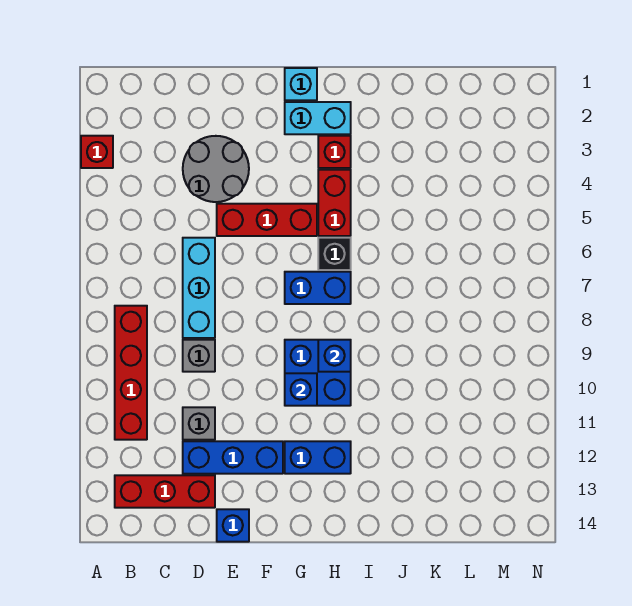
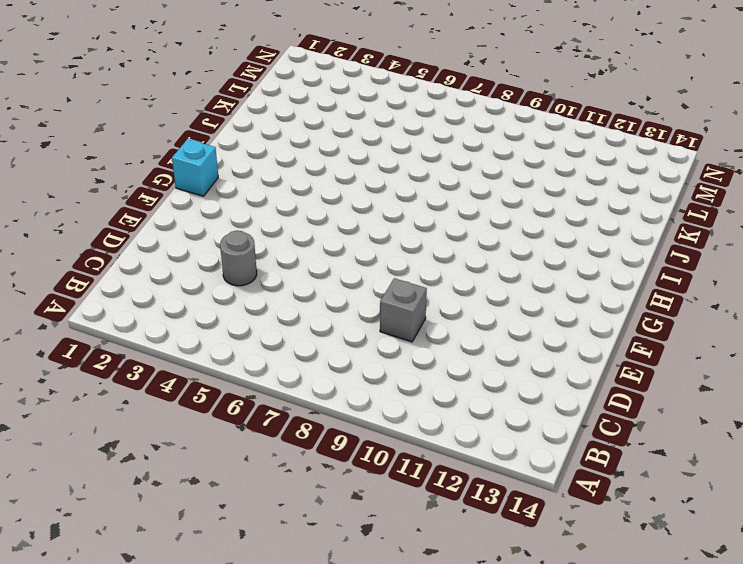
grey round brick D4 level 1 -> grey round brick D3:E4 level 1
none -> red brick A3 level 1
none -> red brick B8:B11 level 1
none -> red brick B13:D13 level 1

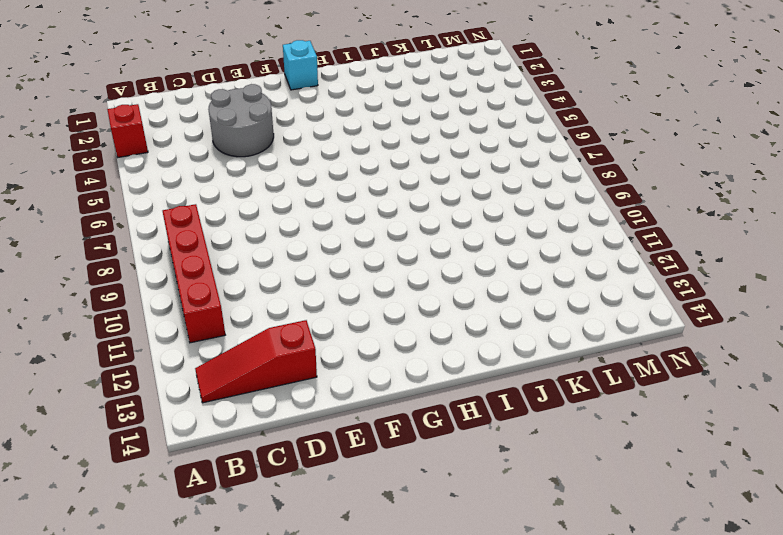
red slope B13:D13 level 1 top D -> red brick B13:D13 level 1
none -> cyan brick D6:D8 level 1
none -> grey brick D9 level 1
none -> grey brick D11 level 1

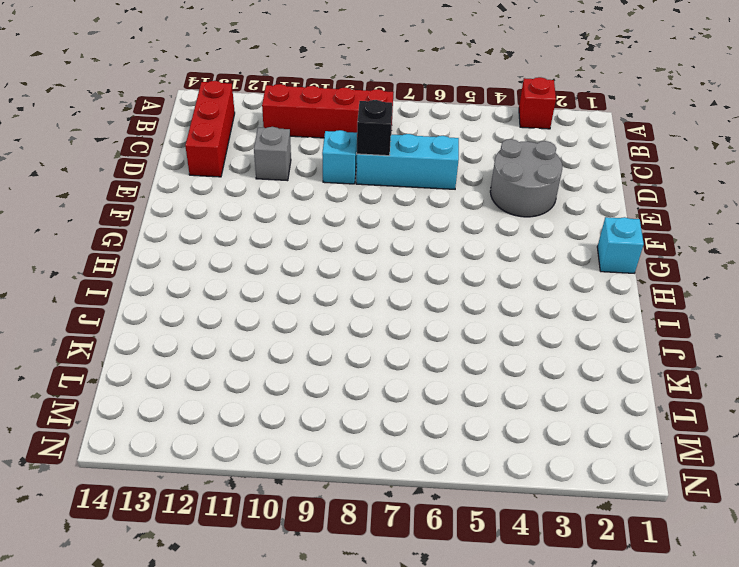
black brick D8 level 2 -> black brick H6 level 1
cyan brick D9 level 1 -> grey brick D9 level 1
none -> blue brick D12:F12 level 1
none -> red brick E5:G5 level 1
none -> blue brick E14 level 1

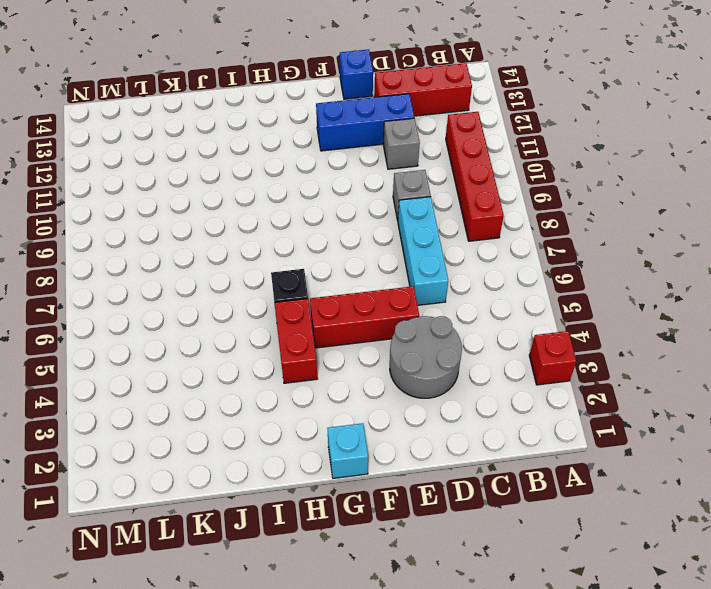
none -> cyan brick G2:H2 level 1
none -> blue brick G7:H7 level 1
none -> blue brick G9:H10 level 1

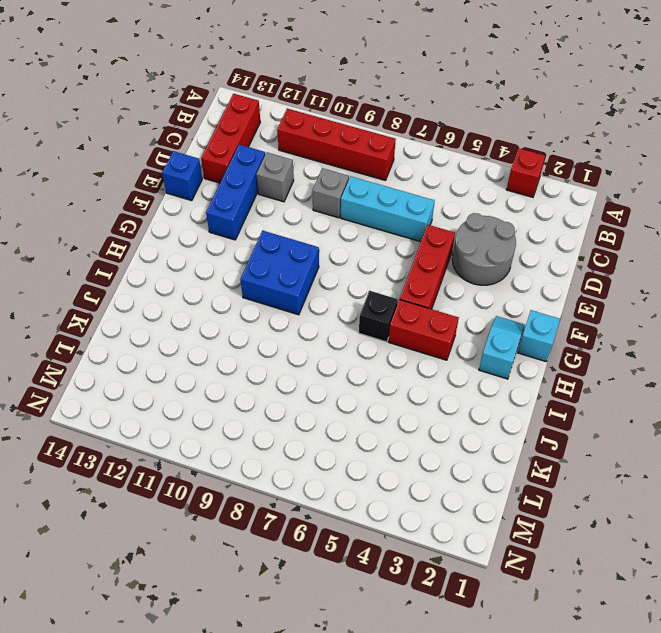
cyan slope G2:H2 level 1 top H -> cyan brick G2:H2 level 1
none -> blue brick G7:H7 level 1
none -> blue brick G12:H12 level 1
none -> red brick H3 level 1

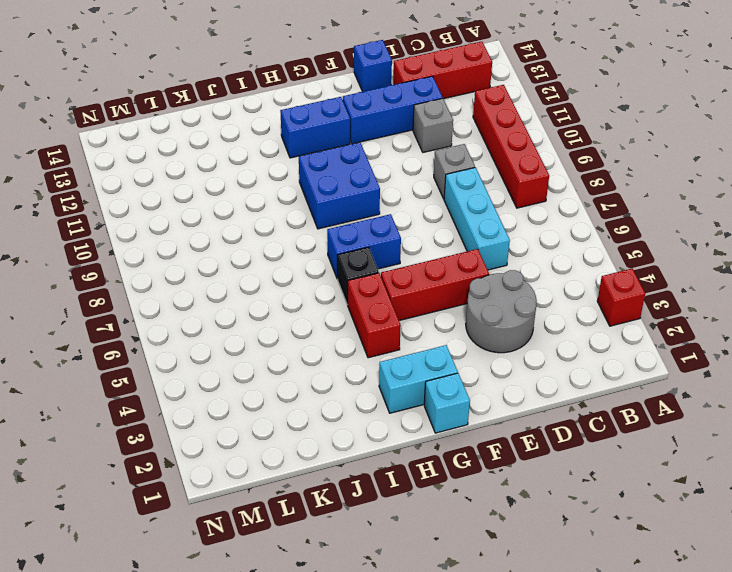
none -> red brick H3 level 1
none -> blue brick G10 level 2
none -> blue brick H9 level 2

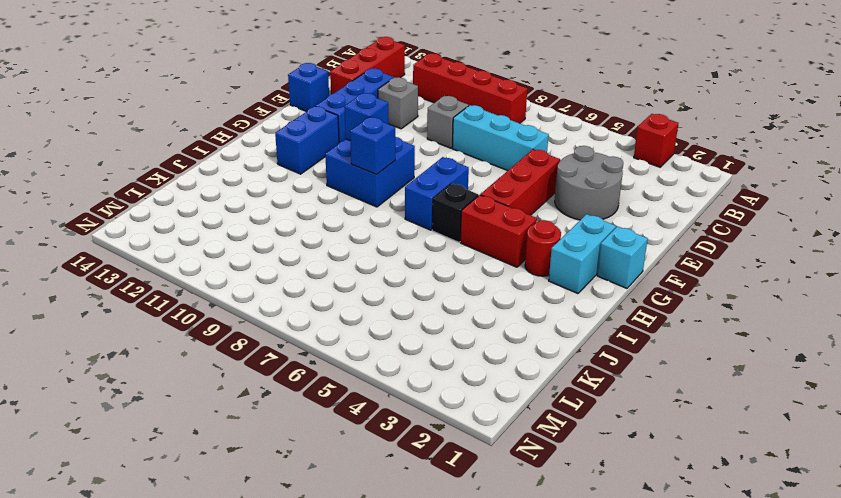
red round brick H3 level 1 -> red brick H3 level 1

